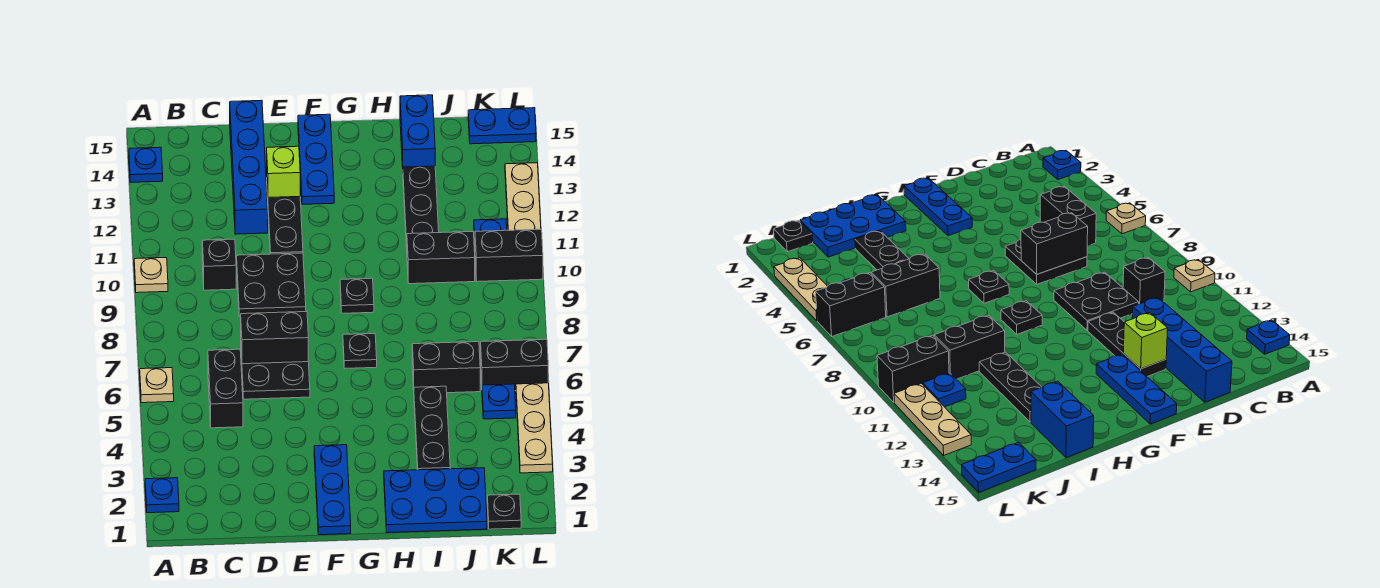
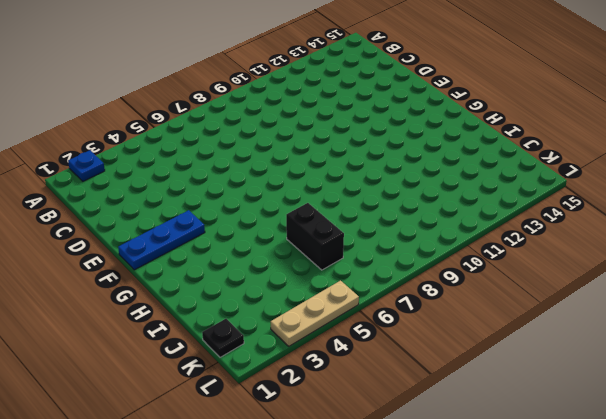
none -> tan plate A6 level 1
none -> tan plate A10 level 1
none -> blue plate A14 level 1
none -> black brick C5:C6 level 1

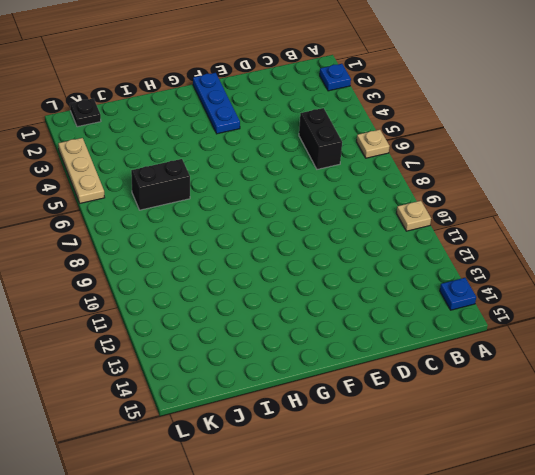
none -> black brick C10 level 1
none -> black plate D6:E7 level 1
none -> black plate D9:E10 level 1
none -> blue brick D12:D15 level 1

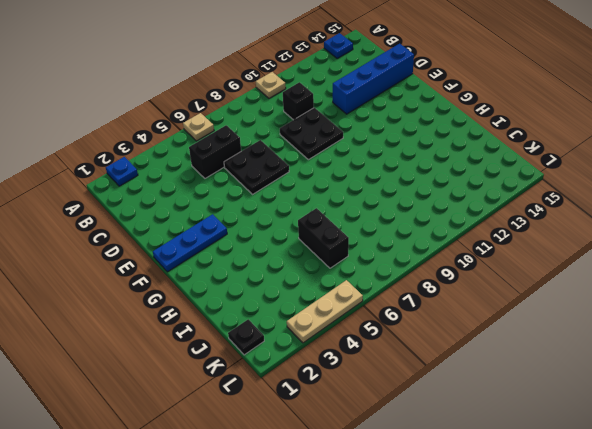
none -> black plate E11:E13 level 1
none -> blue plate F13:F15 level 1
none -> black plate G7 level 1
none -> black plate G9 level 1

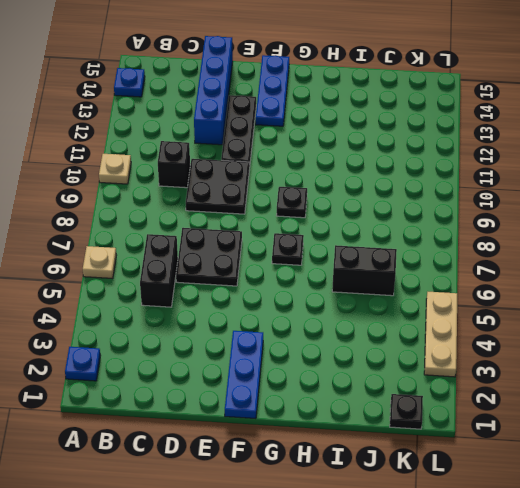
none -> blue plate H1:J2 level 1
none -> black plate I3:I5 level 1
none -> black brick I10:J10 level 1
none -> black plate I11:I13 level 1

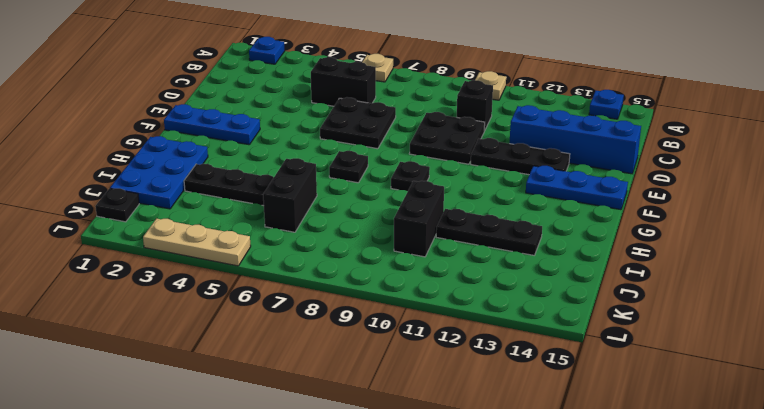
none -> blue brick I14:I15 level 1
none -> blue plate K5 level 1
none -> black brick K6:L6 level 1
none -> black brick K10:L10 level 1

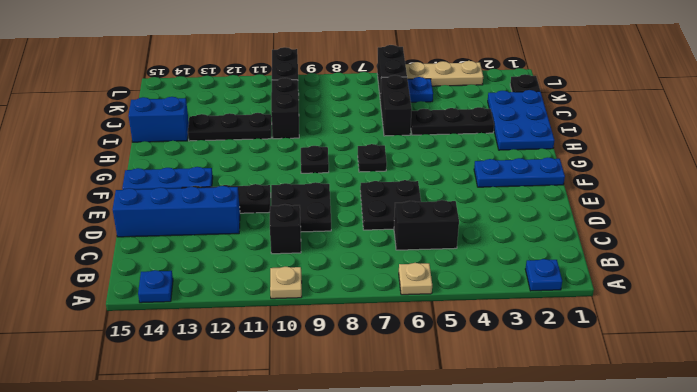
none -> blue plate K11 level 1
none -> blue plate K15:L15 level 1
none -> tan plate L11:L13 level 1
none -> black brick D7:E7 level 2

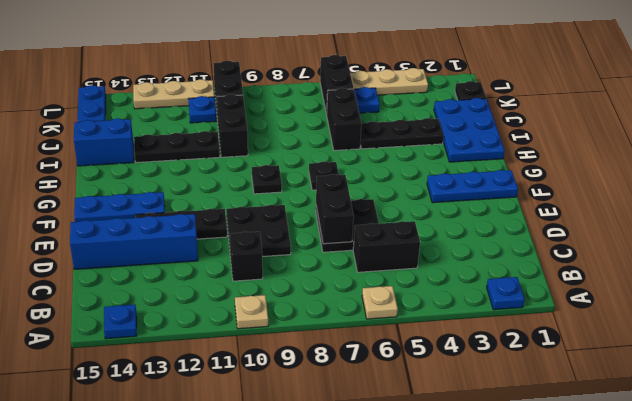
none -> lime brick E13 level 2

